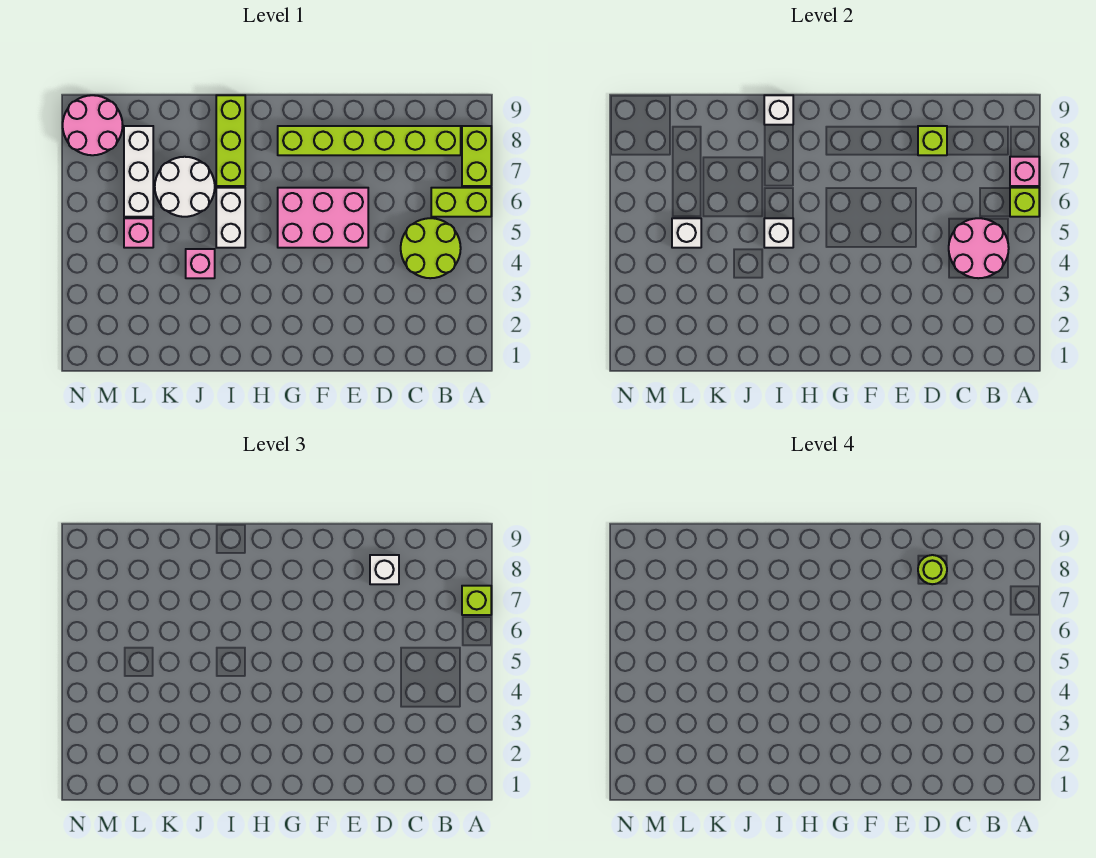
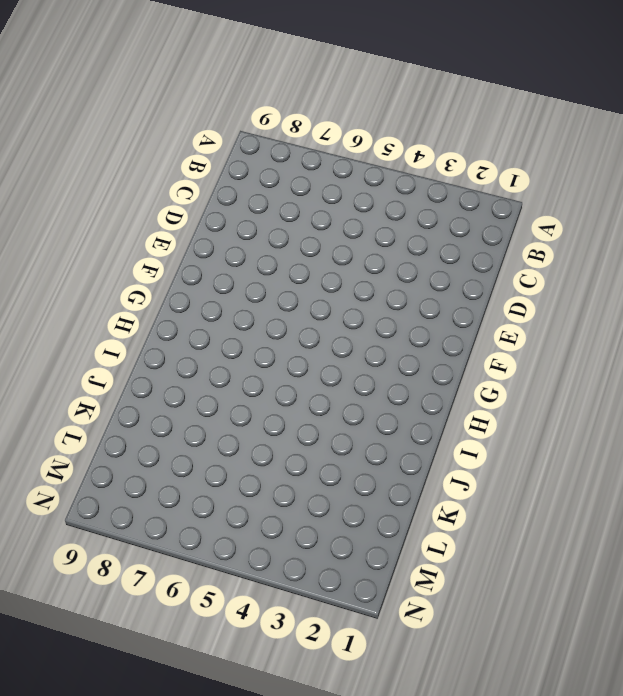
none -> lime brick A6:B6 level 1
none -> lime brick A7:A8 level 1
none -> lime round brick B4:C5 level 1

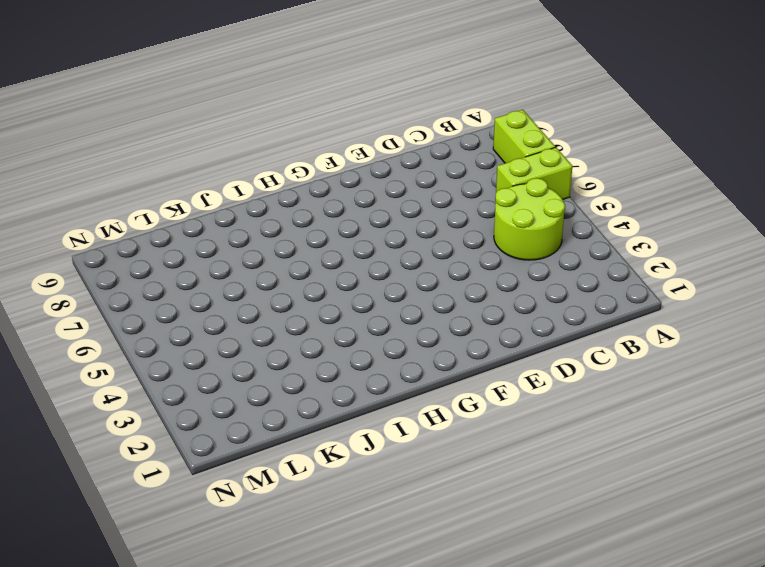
none -> lime brick B8:G8 level 1
none -> pink brick E5:G6 level 1
none -> white brick I5:I6 level 1

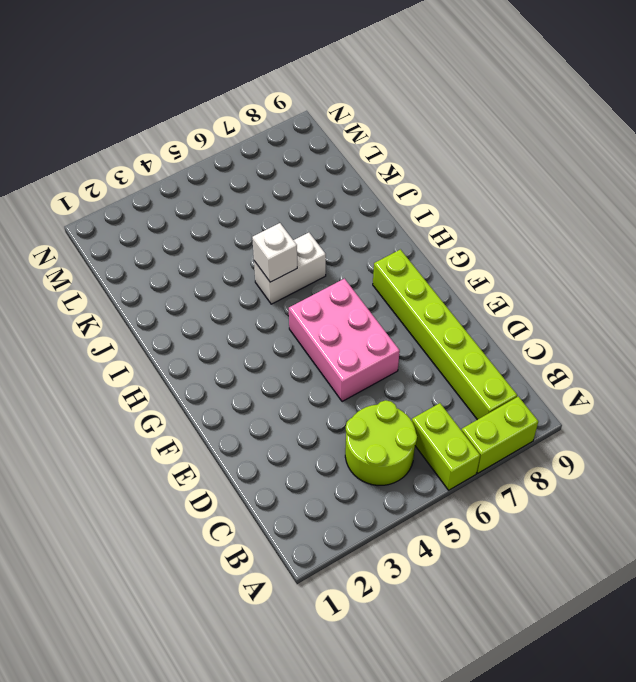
none -> lime brick I7:I9 level 1
none -> pink brick J4 level 1
none -> white round brick J6:K7 level 1

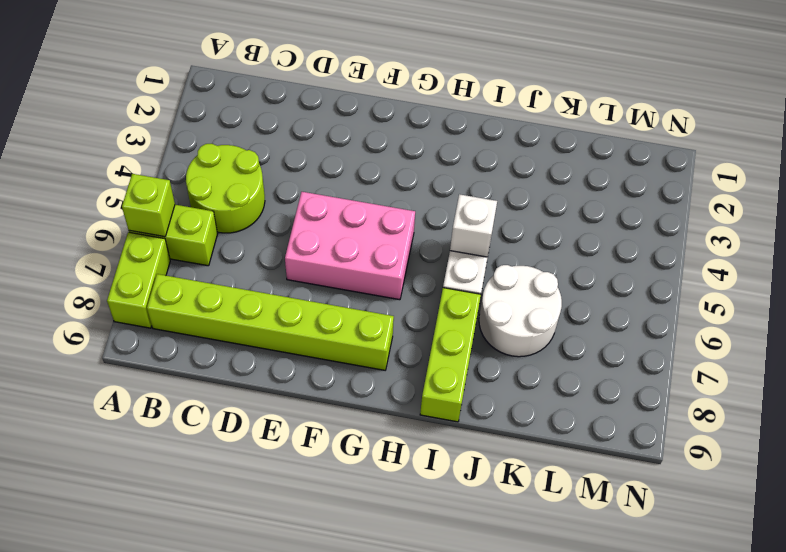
none -> pink brick J4 level 1
none -> pink brick L5 level 1
none -> white brick L6:L8 level 1

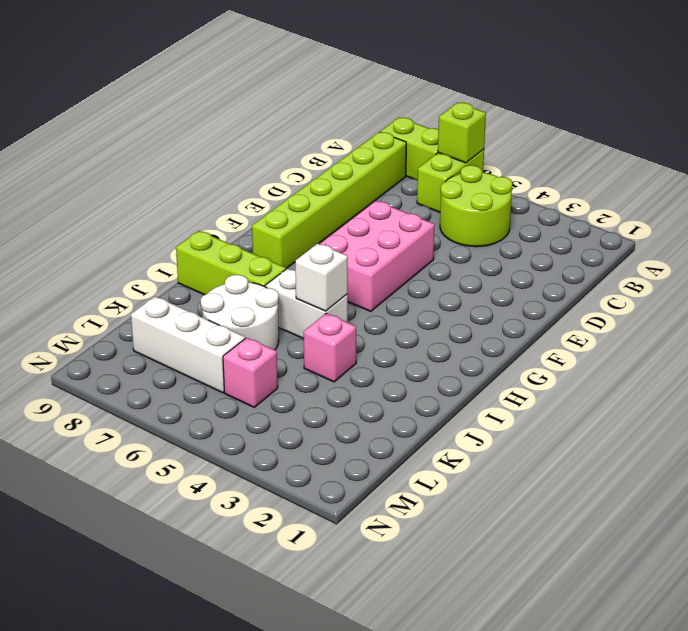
none -> pink round brick M8:N9 level 1
none -> pink brick A7 level 2
none -> pink round brick B4:C5 level 2

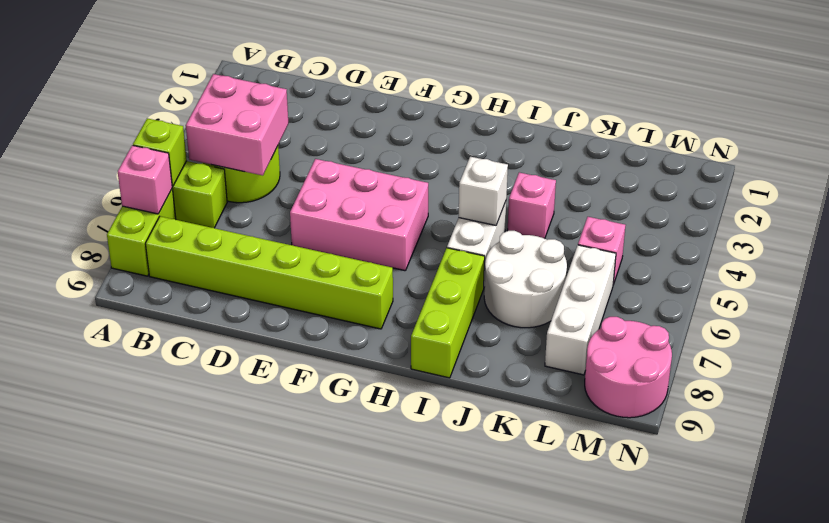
pink brick B4:C5 level 2 -> pink round brick B4:C5 level 2
none -> lime brick D8 level 2
none -> white brick I9 level 2
none -> white brick L5 level 2

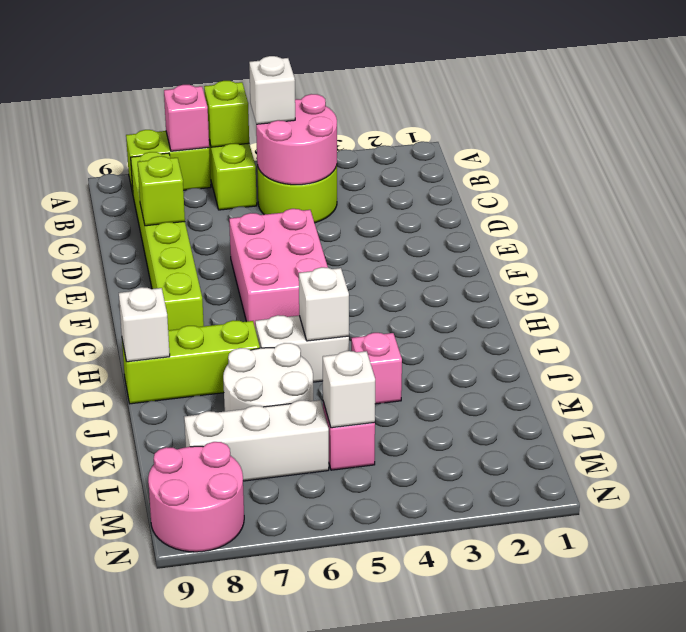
white brick B5 level 3 -> white brick D8 level 3
none -> lime brick A7 level 3
none -> lime round brick D8 level 4

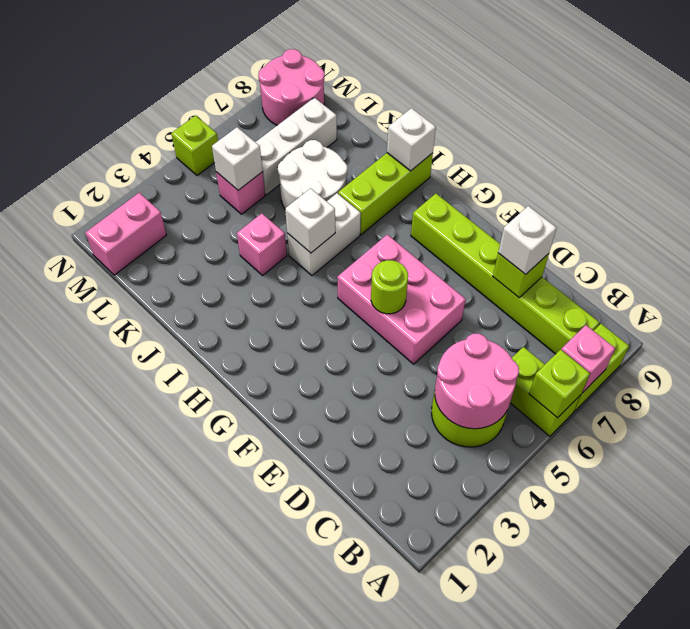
lime round brick F5 level 2 -> lime round brick D8 level 4
pink brick M1:M2 level 1 -> none
lime brick N5 level 1 -> lime brick A7 level 3

